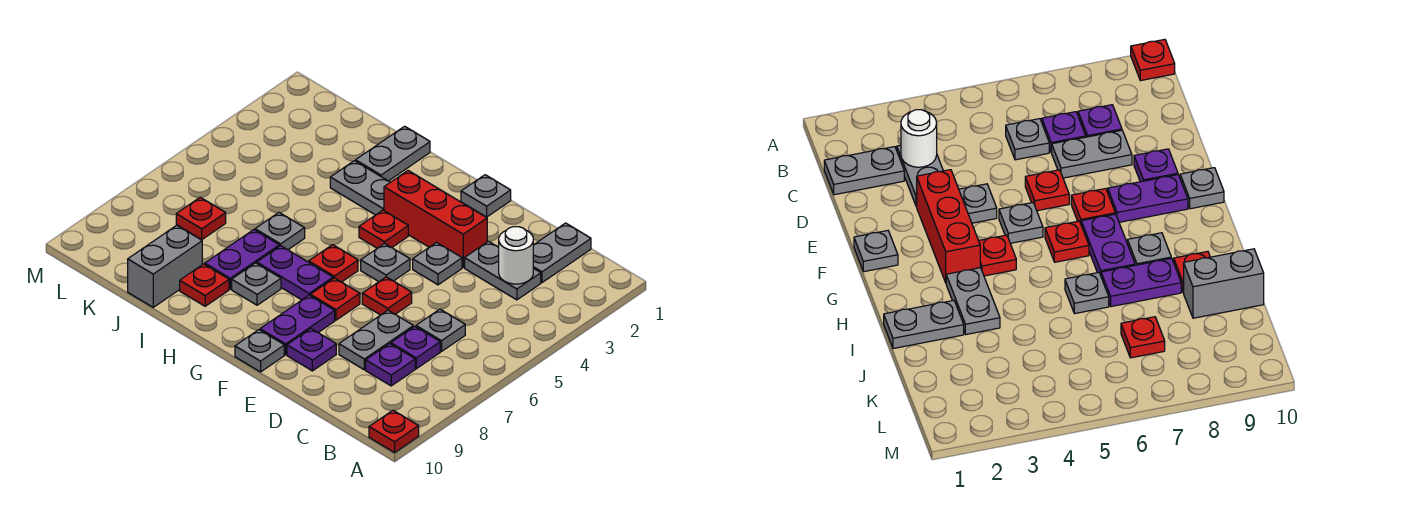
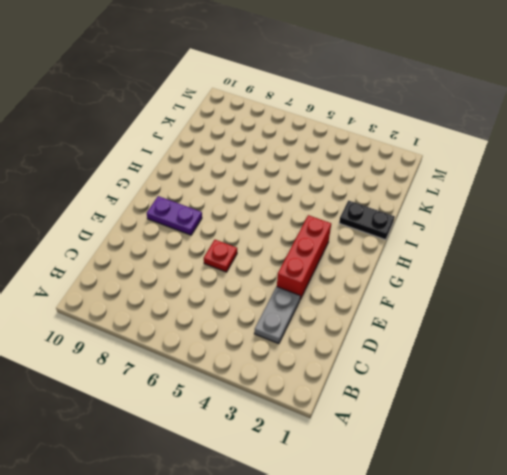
black plate I1:I2 level 1 -> grey plate I1:I2 level 1
none -> red plate A10 level 1
none -> grey plate C1:C2 level 1
none -> grey plate C6 level 1

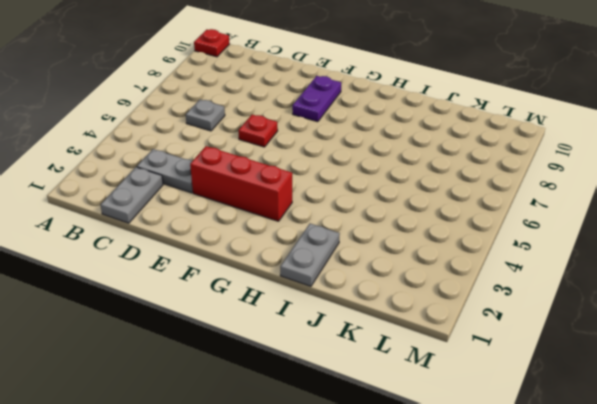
none -> purple plate C7 level 1
none -> purple plate C8 level 1
none -> grey plate D7:D8 level 1

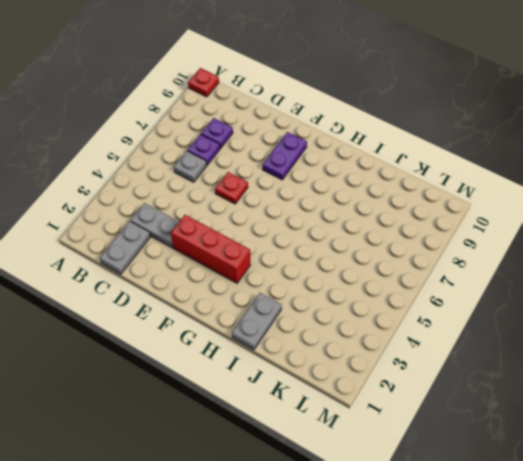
none -> grey plate D7:D8 level 1
none -> grey plate E4 level 1
none -> purple plate E9 level 1

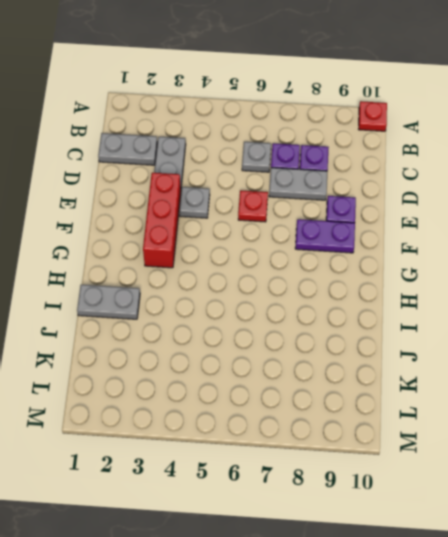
none -> grey plate F1 level 1
none -> grey plate F5 level 1
none -> red plate F7 level 1

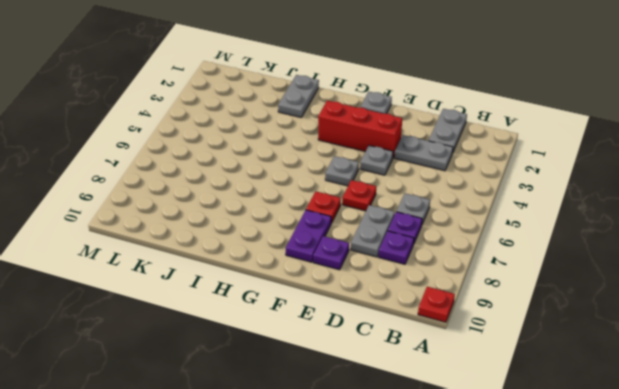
none -> grey plate F10 level 1
none -> red plate G4 level 1
none -> red plate G6 level 1

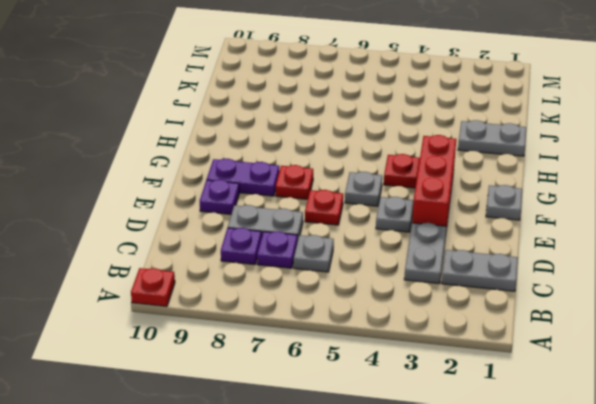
none -> grey plate F10 level 1
none -> red plate G6 level 1
none -> purple plate G7:H7 level 1

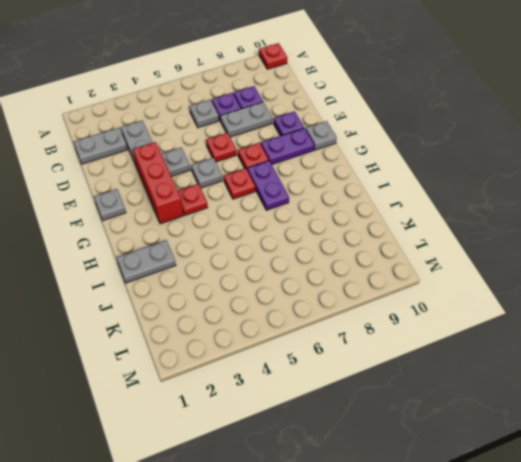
none -> grey plate H3:I3 level 1
none -> grey plate H8 level 1
none -> grey plate I6 level 1

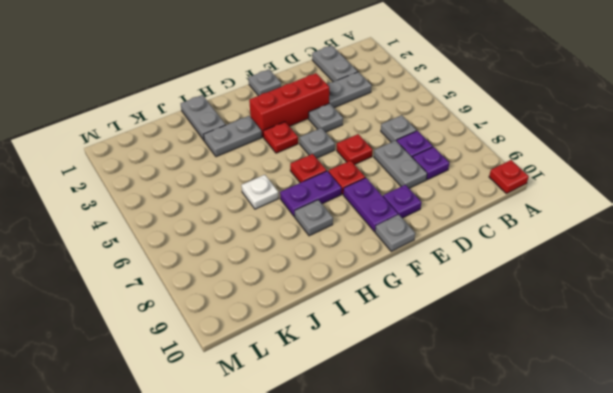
white plate I6 level 1 -> grey plate I6 level 1
none -> purple plate I7:I8 level 1
none -> red plate I9 level 1
none -> grey brick J9:J10 level 1

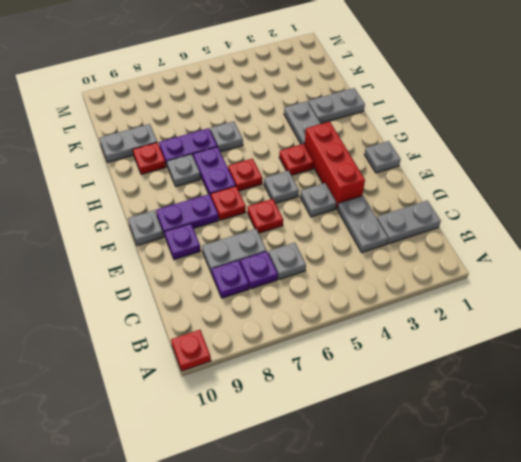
grey plate J9:J10 level 1 -> grey brick J9:J10 level 1
none -> red plate K7 level 1
none -> white round brick C3 level 2

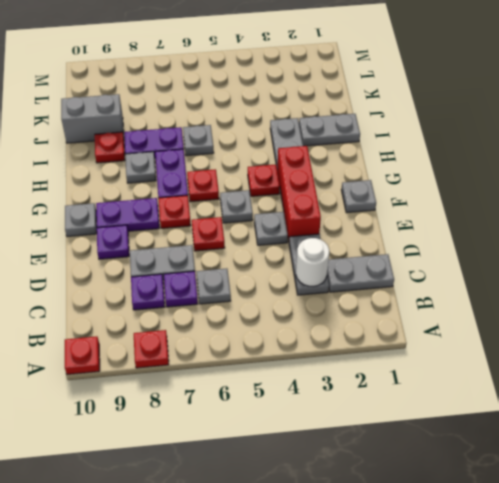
red plate A8 level 1 -> red plate K7 level 1

